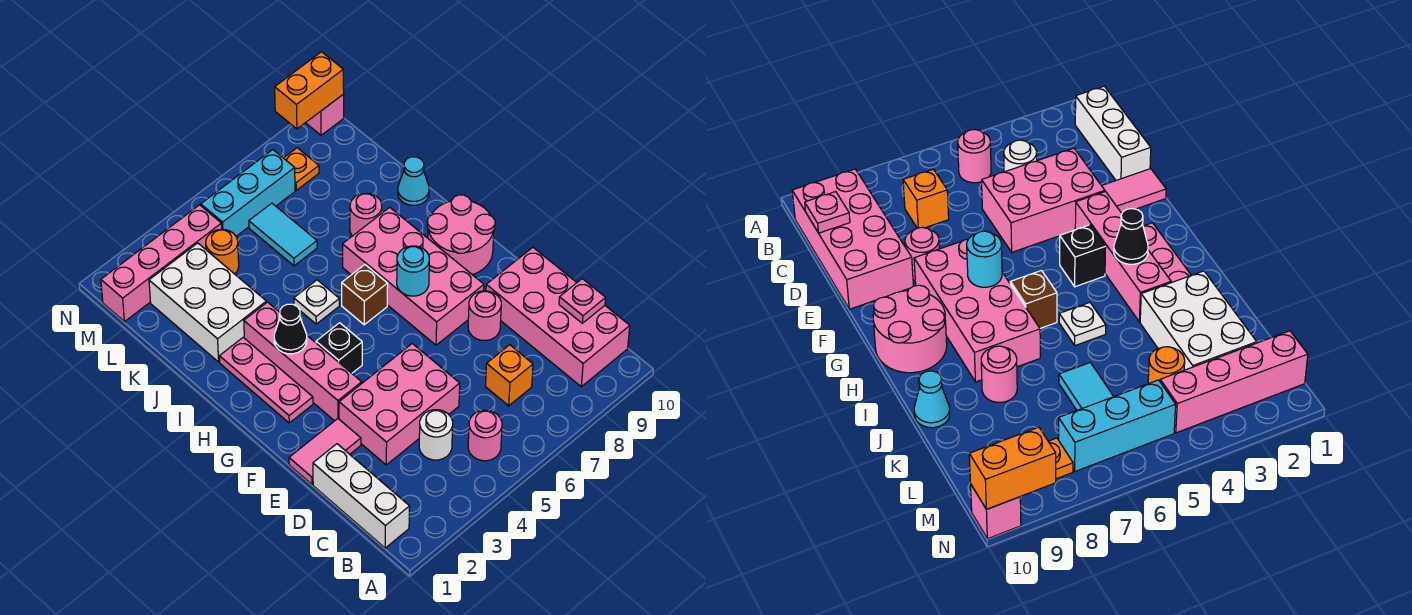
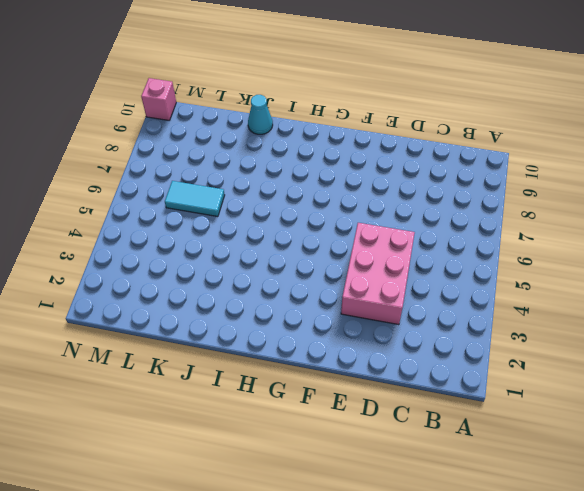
none -> white brick B1:D1 level 1
none -> pink round brick B5 level 1
none -> pink brick B9:E10 level 1

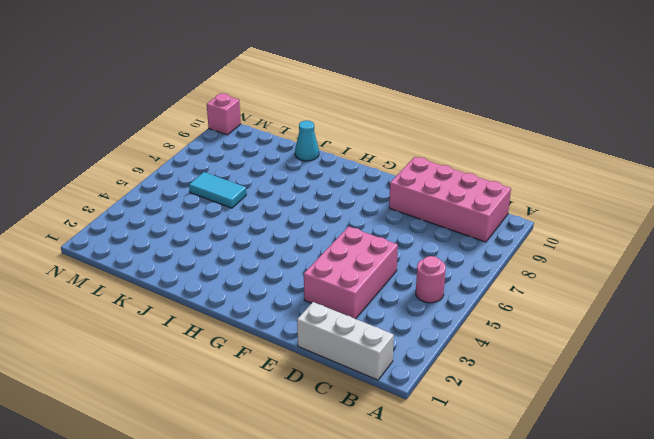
none -> white round brick C4 level 1
none -> orange brick C7 level 1
none -> pink tile E1:E2 level 1

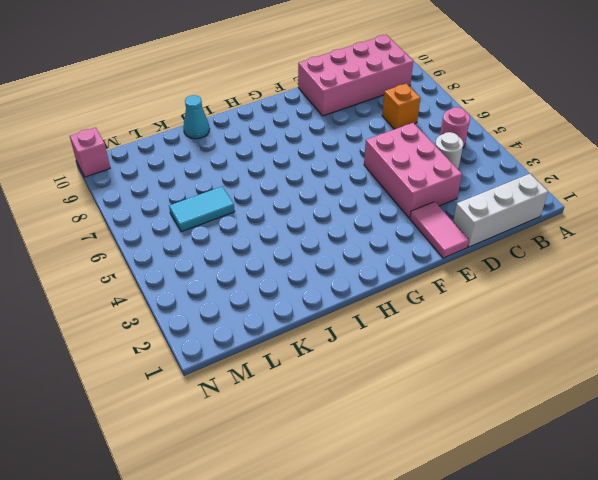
none -> pink round brick E8 level 1
none -> pink brick F3:I3 level 1
none -> pink brick F7:I8 level 1

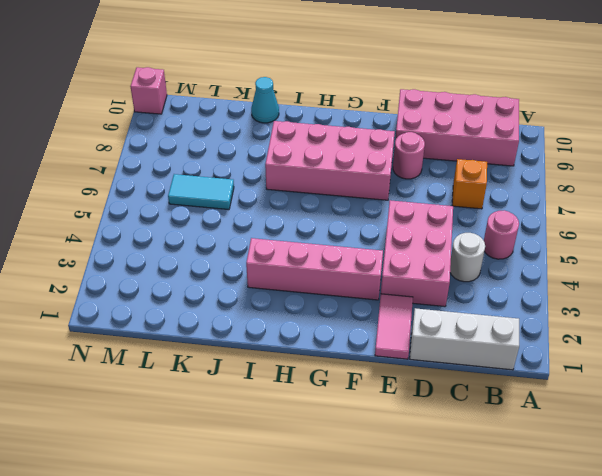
none -> pink plate G2:I2 level 1
none -> black brick G4 level 1
none -> pink round brick G9:H10 level 1

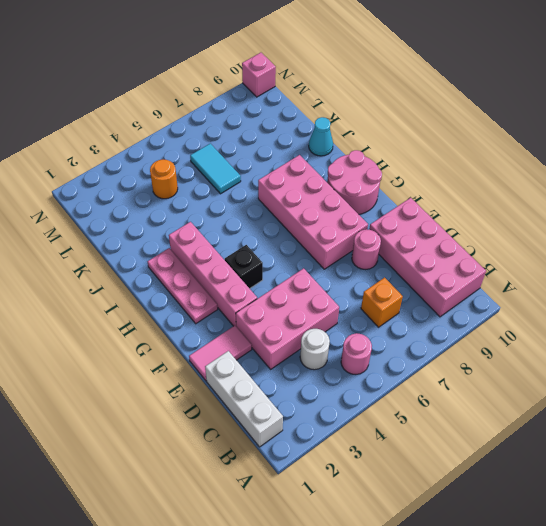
none -> brown brick H6 level 1
none -> white plate I5 level 1
none -> white brick J2:L3 level 1

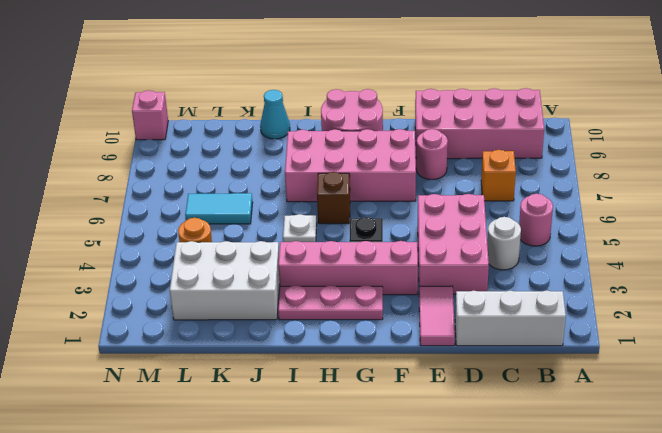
none -> pink round brick J8 level 1
none -> pink brick M1:M4 level 1
none -> cyan brick M5:M7 level 1

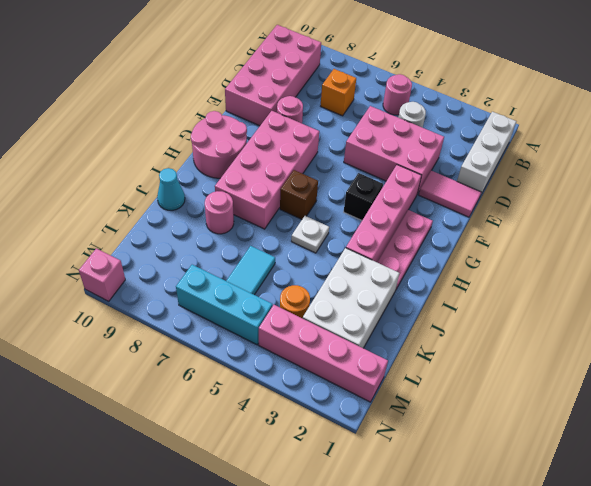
none -> orange plate M8 level 1
none -> pink plate C10 level 2
none -> cyan round brick G7 level 2

